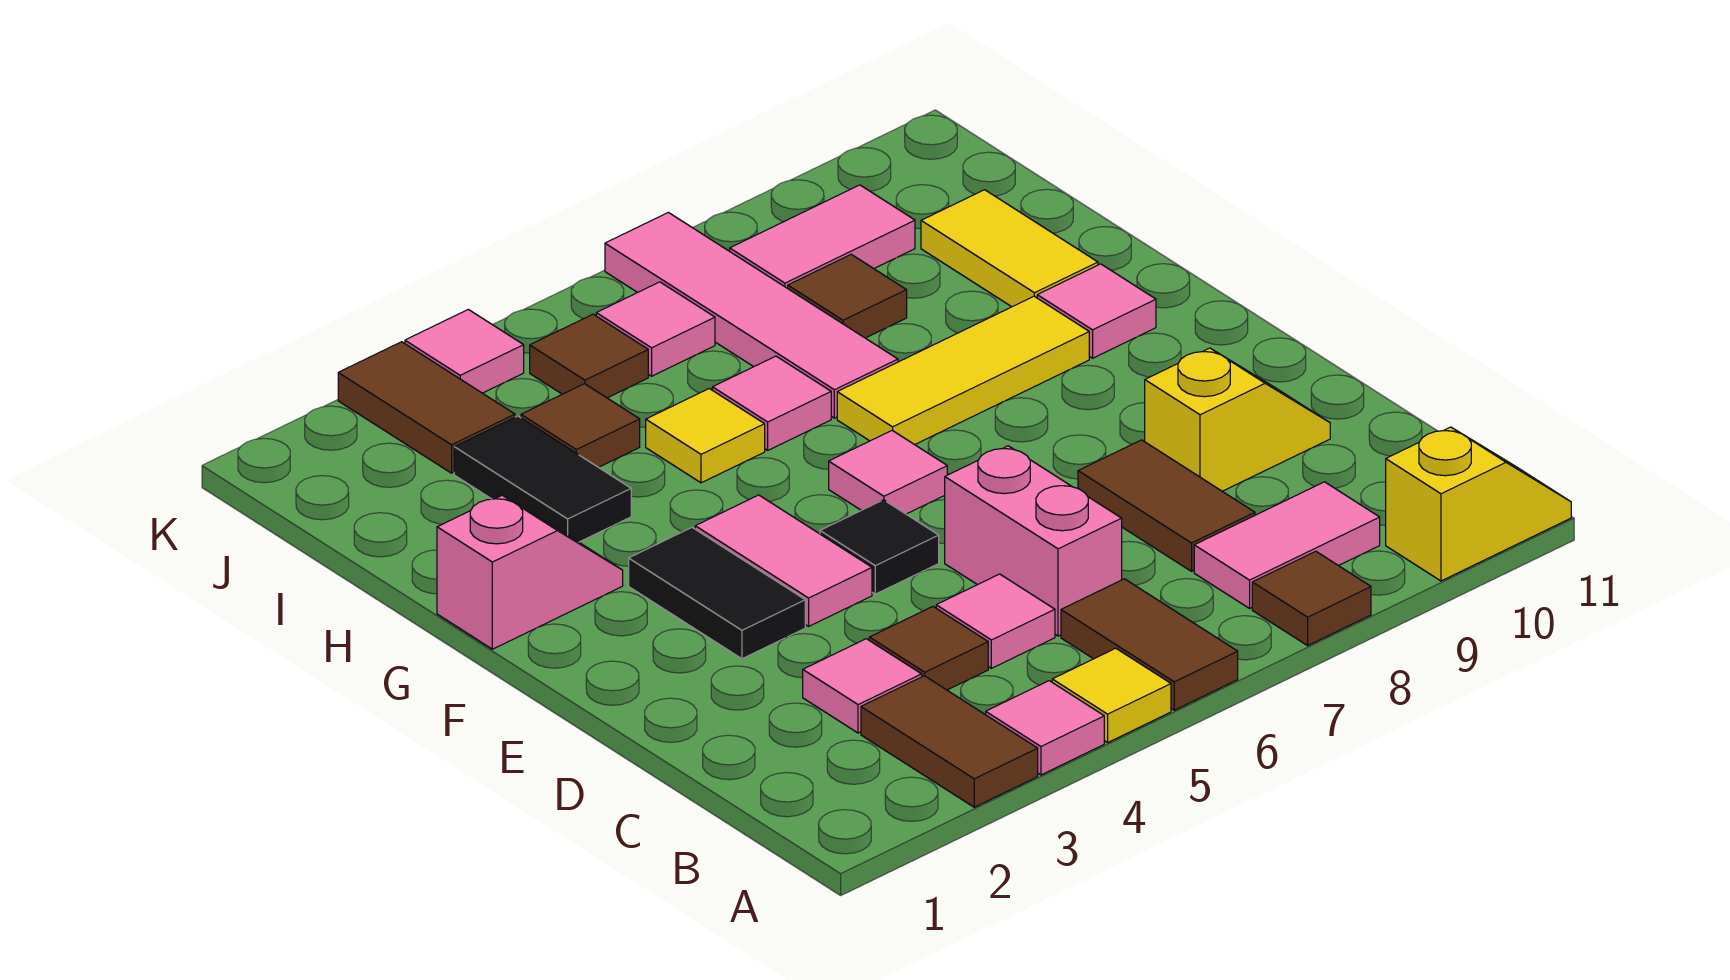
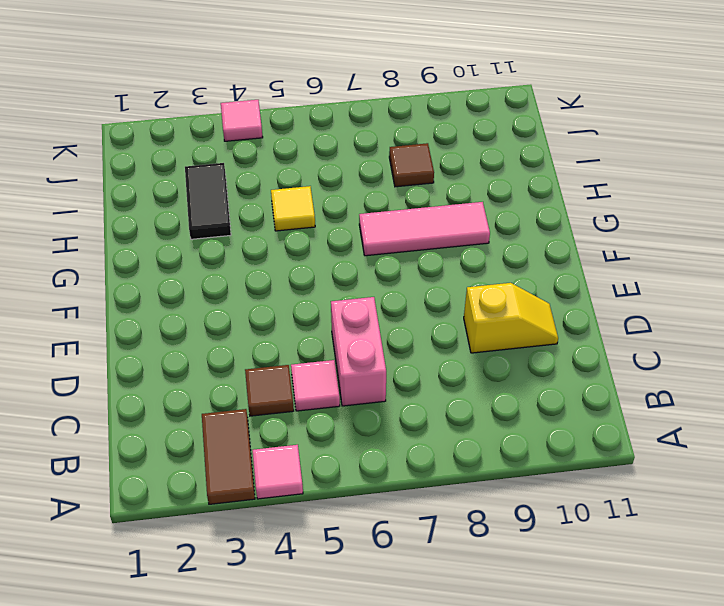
pink tile G7:G9 level 1 -> yellow tile G7:G9 level 1
none -> yellow tile A5 level 1
none -> brown tile A6:B6 level 1
none -> brown tile A8 level 1
none -> yellow slope A10:A11 level 1 top 10

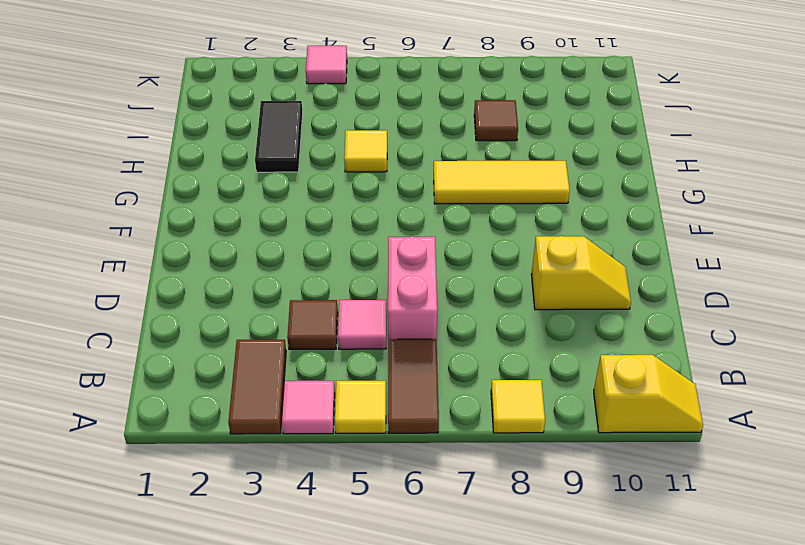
yellow tile A8 level 1 -> brown tile A8 level 1
none -> pink tile B8:B9 level 1
none -> pink tile C3 level 1
none -> brown tile C8:D8 level 1
none -> black tile E3:F3 level 1

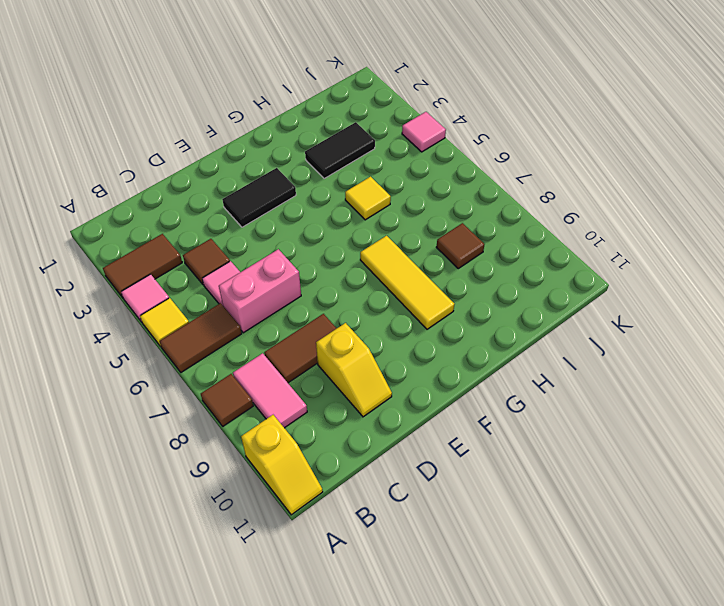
none -> pink tile C3 level 1
none -> pink tile E4:F4 level 1
none -> black tile E5 level 1
none -> pink tile F6 level 1

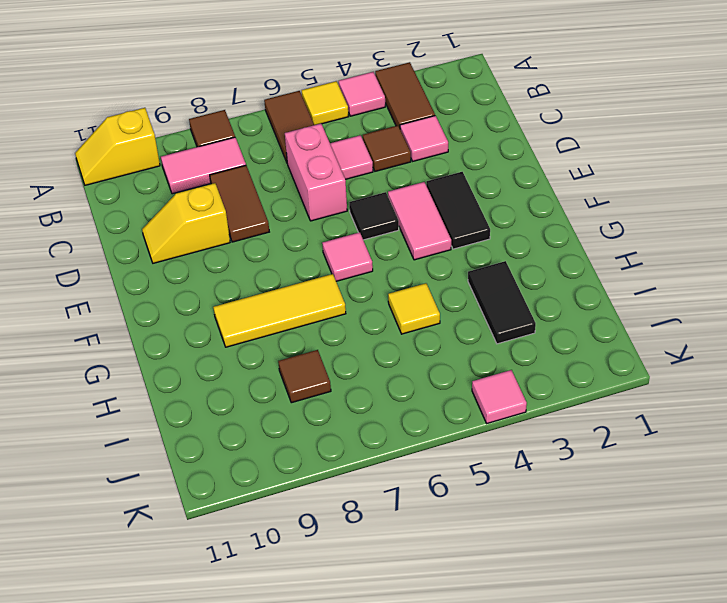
none -> pink slope G1:G2 level 1 top 1
none -> pink tile G10 level 1
none -> pink tile H6 level 1
none -> pink tile H7:K7 level 1

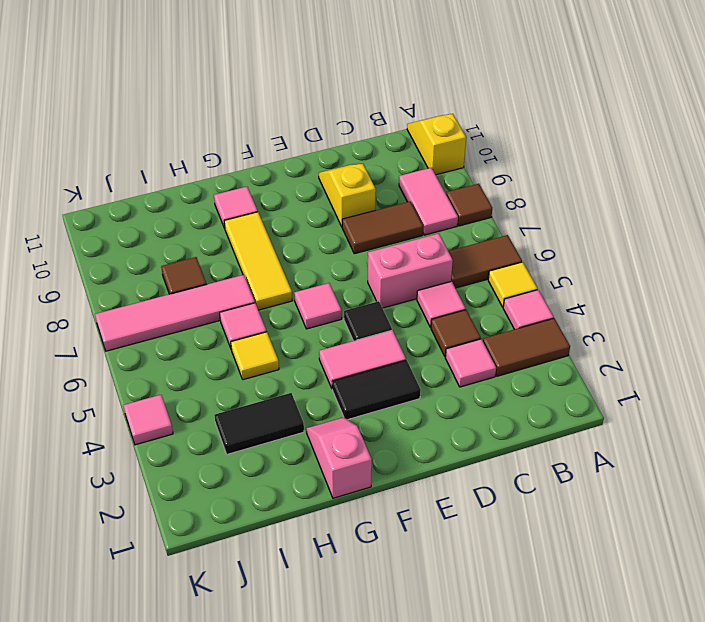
none -> yellow tile H10:I10 level 1
none -> brown tile I4 level 1
none -> brown tile J3:K3 level 1
none -> brown tile J5 level 1

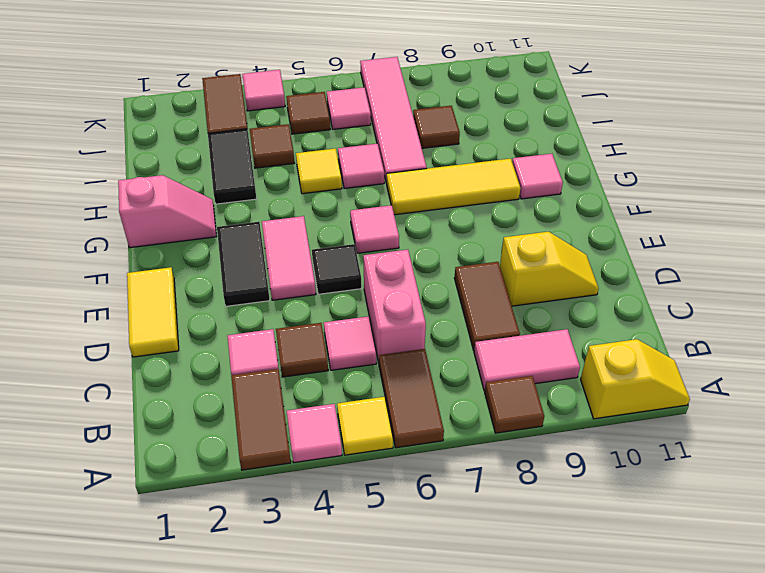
yellow tile D1:E1 level 1 -> yellow tile H10:I10 level 1
none -> pink tile J8:J9 level 1

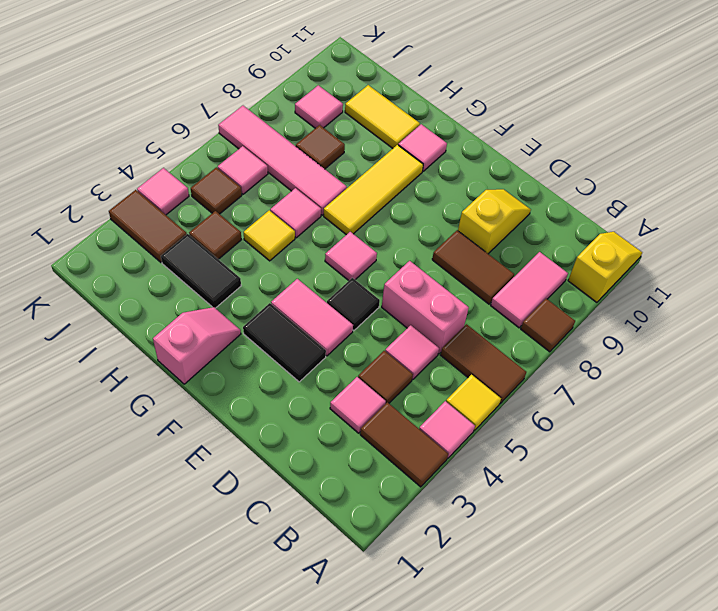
pink tile J9 level 1 -> pink tile J8:J9 level 1

